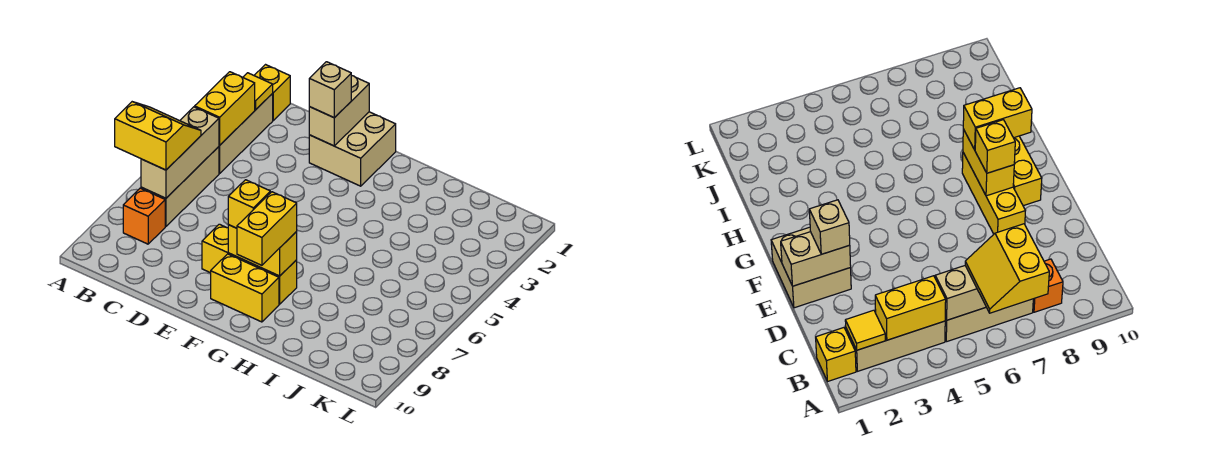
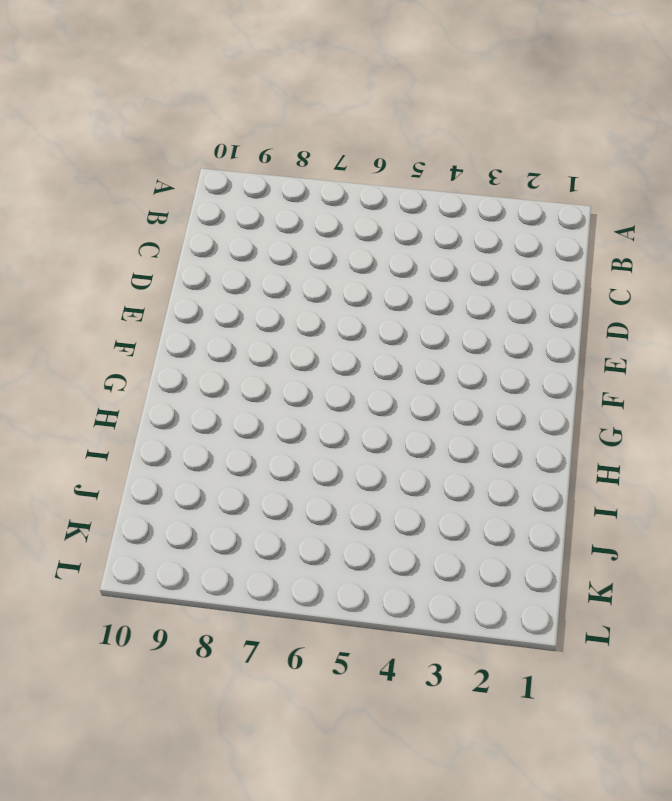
none -> yellow brick B1 level 1
none -> tan brick B2:B4 level 1
none -> tan brick B5:B7 level 1

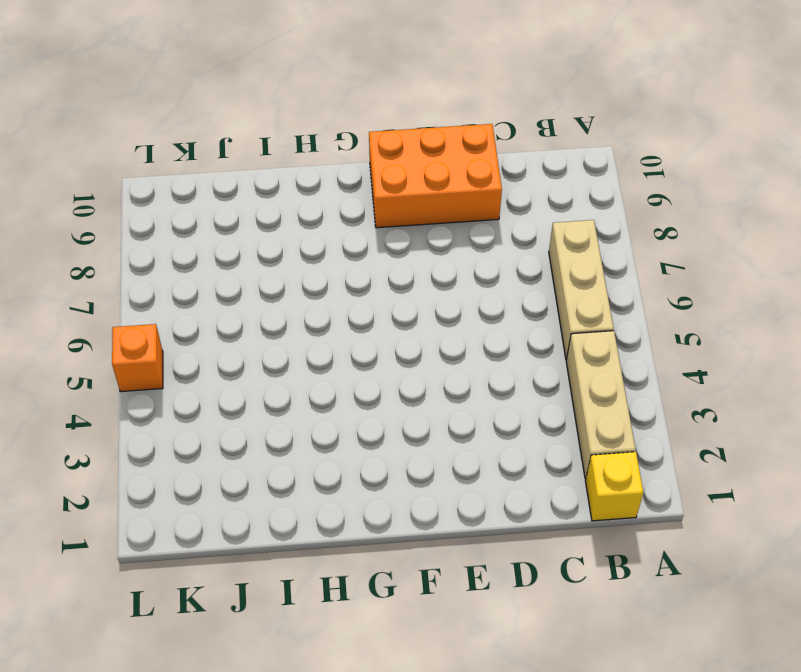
orange brick D9:F10 level 1 -> yellow brick F9:G9 level 1
orange brick L5 level 1 -> orange brick B8 level 1
none -> tan brick E1:F2 level 1
none -> yellow brick E8:G8 level 1
none -> yellow tile B2 level 2

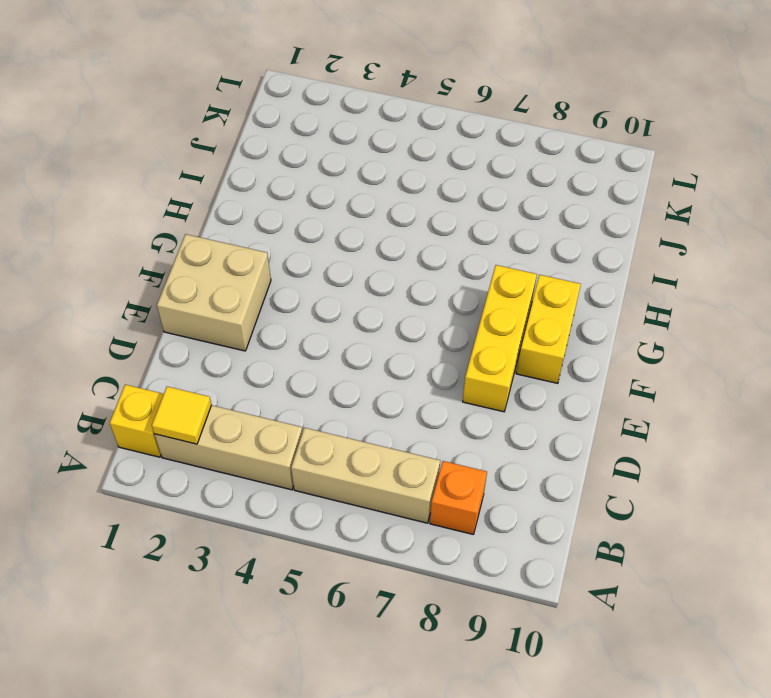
none -> yellow brick B3:B4 level 2
none -> tan brick B5:B7 level 2
none -> tan brick E1:E2 level 2

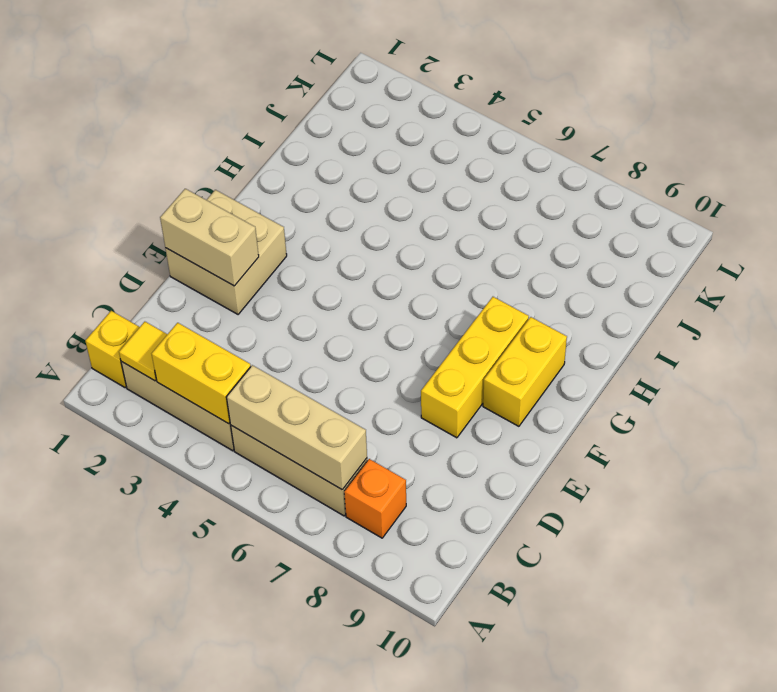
none -> yellow brick F8:G8 level 2
none -> yellow slope A6:B7 level 3 top 7
none -> tan brick E2 level 3

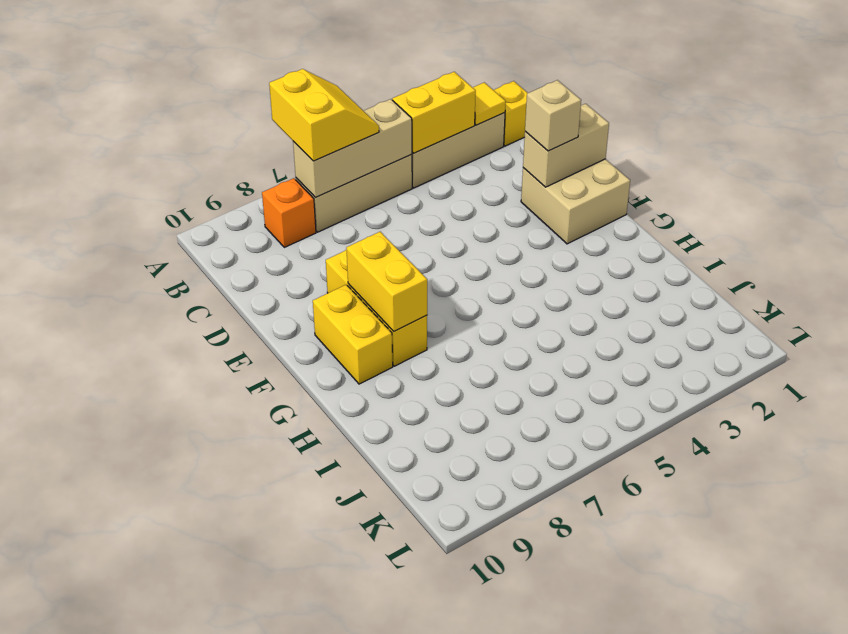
none -> yellow brick F8 level 3
none -> yellow brick G8:G9 level 3

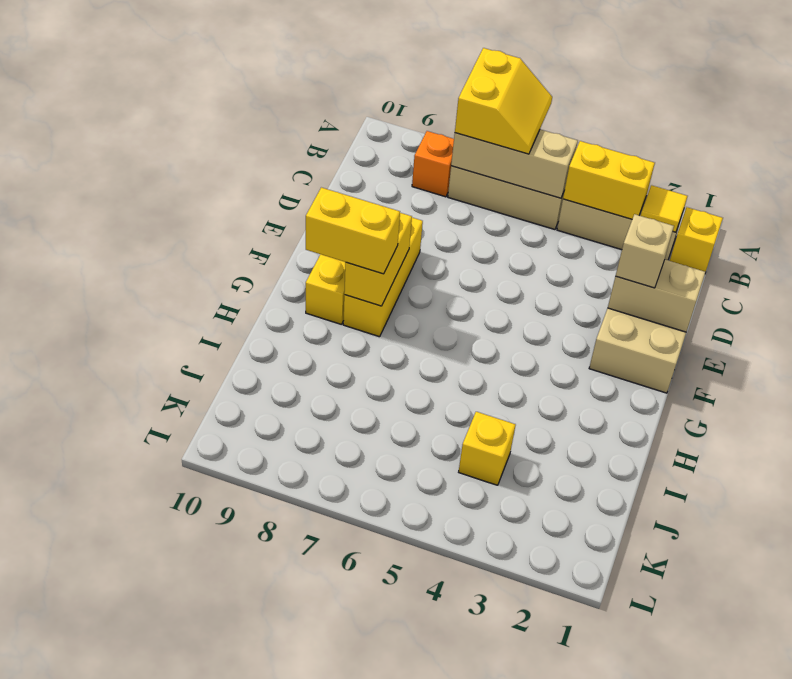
yellow brick J4 level 1 -> yellow brick F8 level 3

